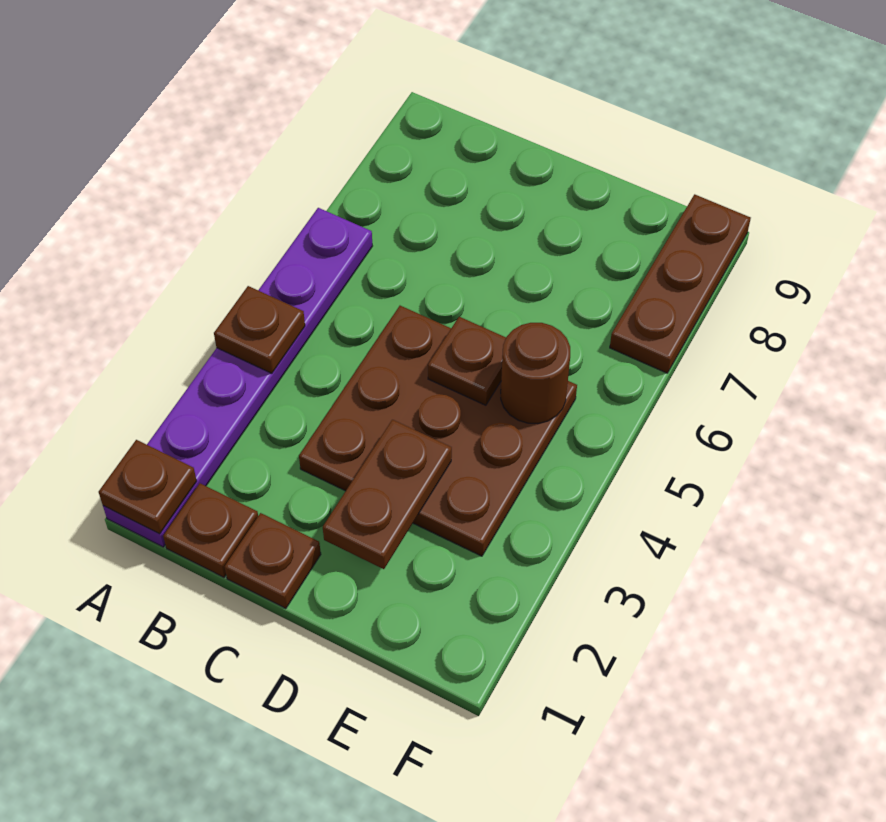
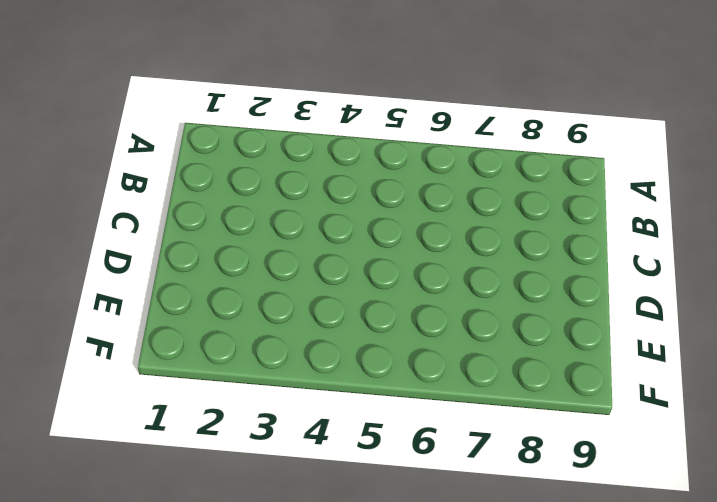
none -> purple plate A1:A6 level 1
none -> brown plate B1 level 1

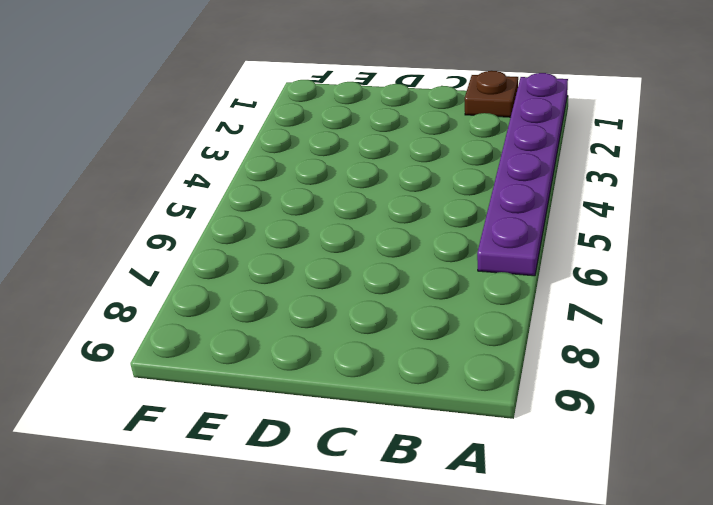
none -> brown plate C1 level 1
none -> brown plate C3:E5 level 1

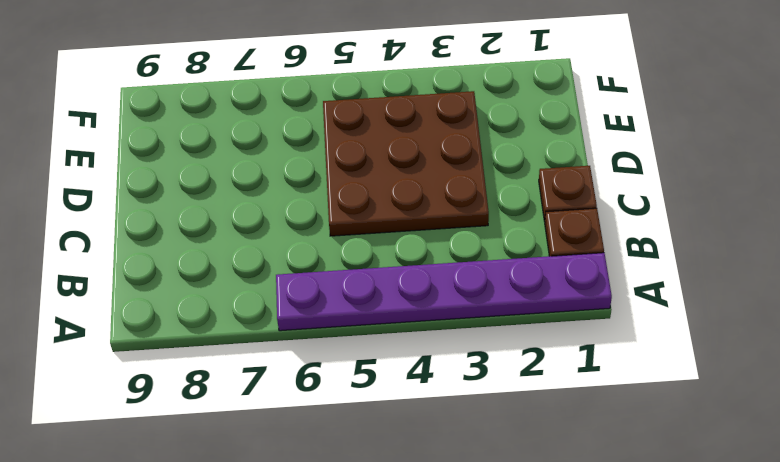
none -> brown plate F7:F9 level 1
none -> brown plate A1 level 2

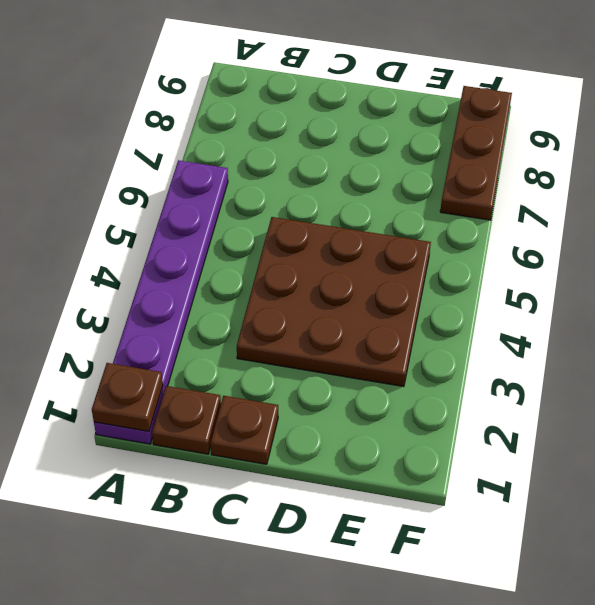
none -> brown plate A4 level 2
none -> brown plate D2:D3 level 2

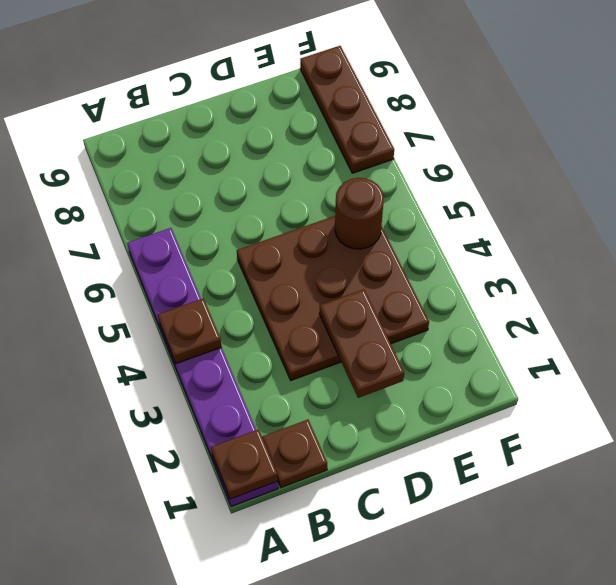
none -> brown plate C1 level 1
none -> brown plate D5 level 2

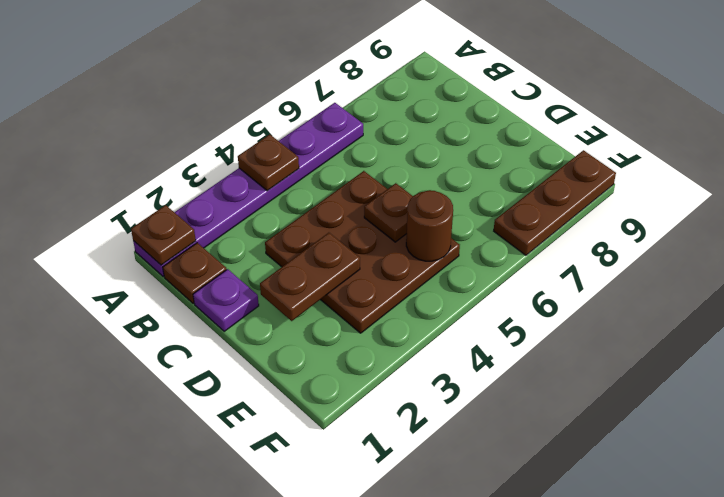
purple plate C1 level 1 -> brown plate C1 level 1

